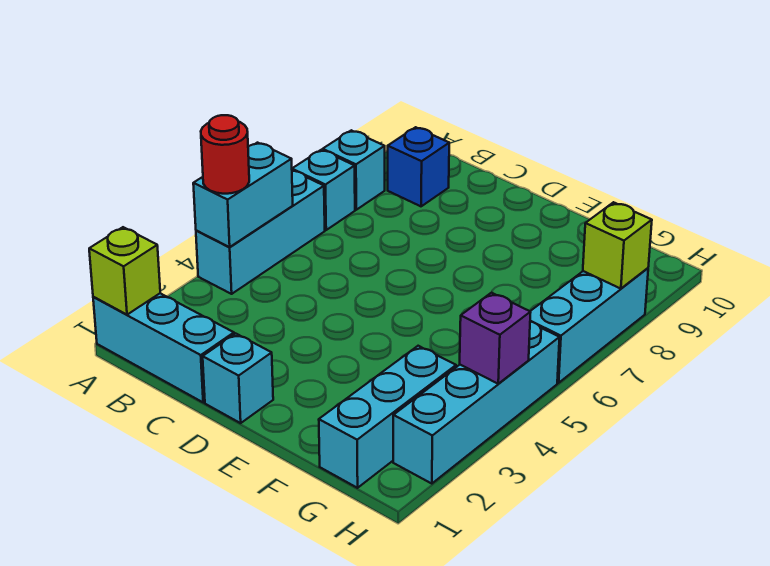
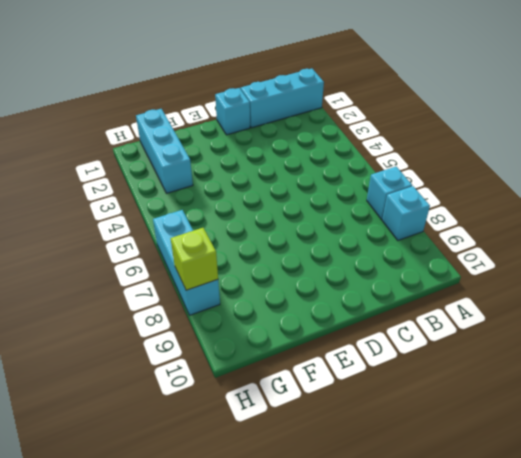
none -> cyan brick A4:A6 level 1
none -> blue brick B9 level 1
none -> cyan brick H2:H5 level 1

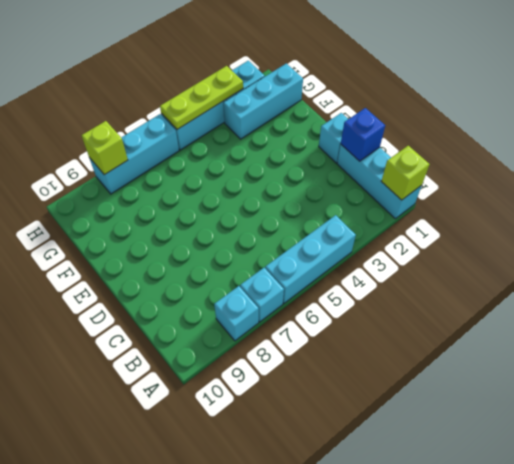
blue brick C1 level 2 -> blue brick B9 level 1
lime plate H3:H5 level 2 -> purple brick H4 level 2
none -> cyan brick A4:A5 level 2
none -> red round brick A4 level 3

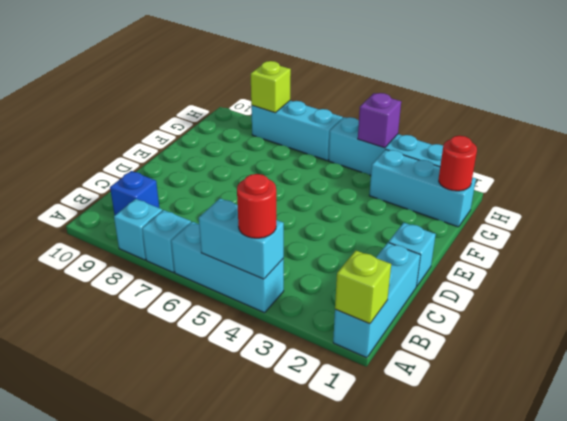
red round brick G1 level 2 -> none

